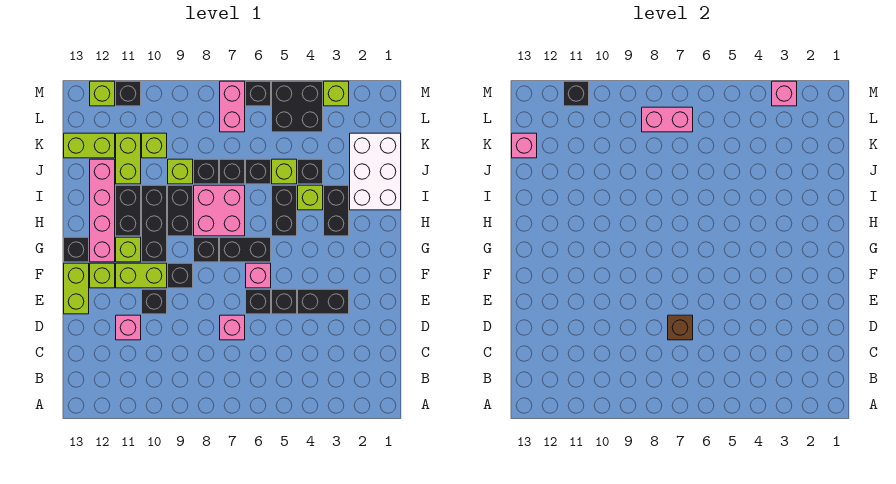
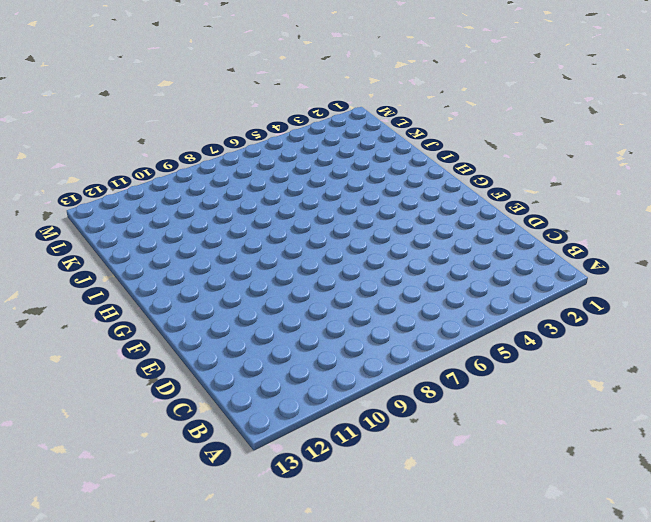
none -> pink brick D7 level 1
none -> pink brick D11 level 1
none -> black brick E3:E4 level 1
none -> black brick E5 level 1

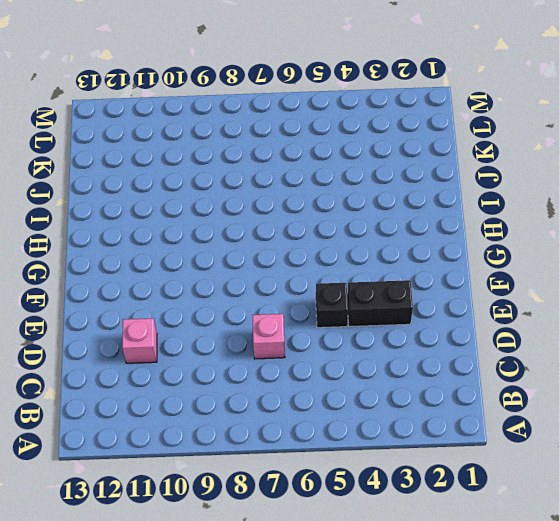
none -> black brick E6 level 1
none -> black brick E10 level 1
none -> lime brick E13:F13 level 1
none -> pink brick F6 level 1

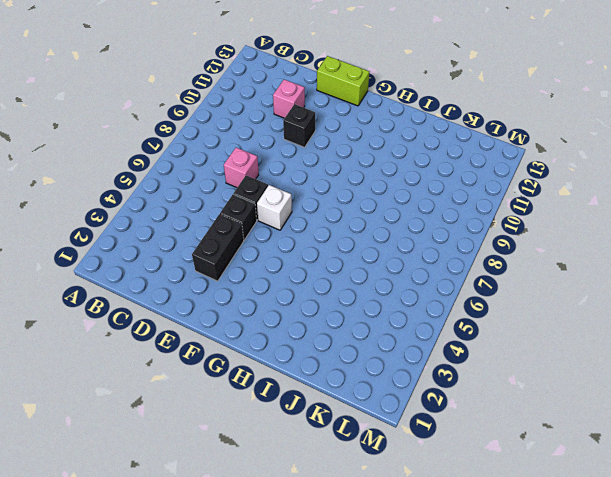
white brick F6 level 1 -> pink brick F6 level 1
none -> black brick F9 level 1
none -> lime brick F10:F11 level 1
none -> lime brick F12 level 1
none -> black brick G6:G7 level 1

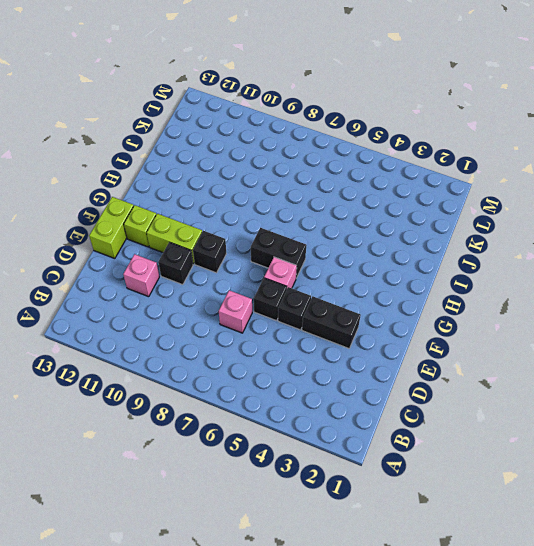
none -> black brick G8 level 1
none -> black brick G10:I10 level 1
none -> lime brick G11 level 1
none -> pink brick G12:J12 level 1

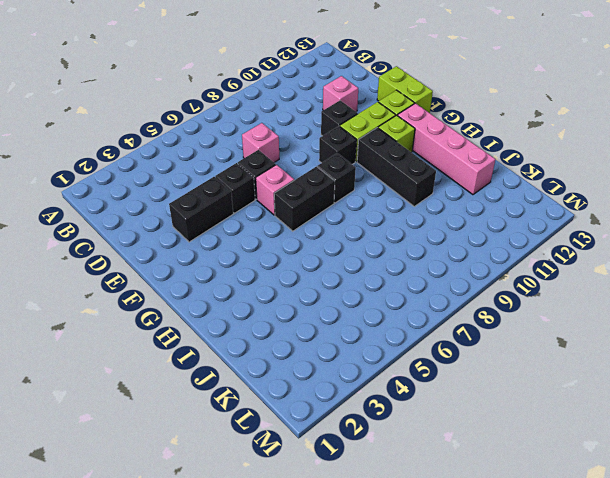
none -> black brick G13 level 1
none -> black brick H3:I3 level 1
none -> black brick H5:I5 level 1
none -> pink brick H7:I8 level 1

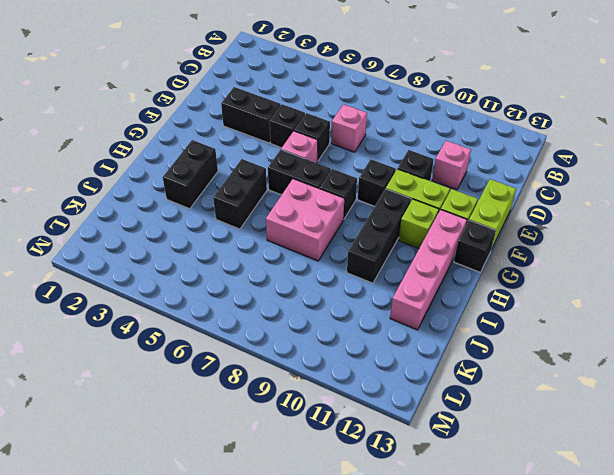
none -> black brick H9:I9 level 1
none -> black brick H11:I11 level 1
none -> white brick I1:K2 level 1
none -> lime brick I4 level 1

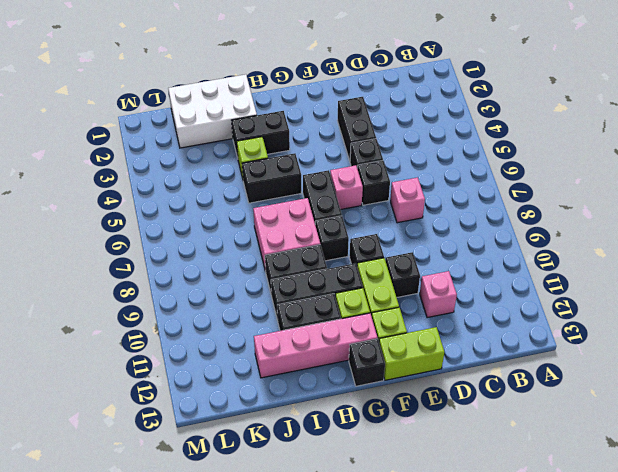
none -> black brick J4 level 1
none -> lime brick J5 level 1
none -> black brick J6 level 1
none -> black brick J7 level 1

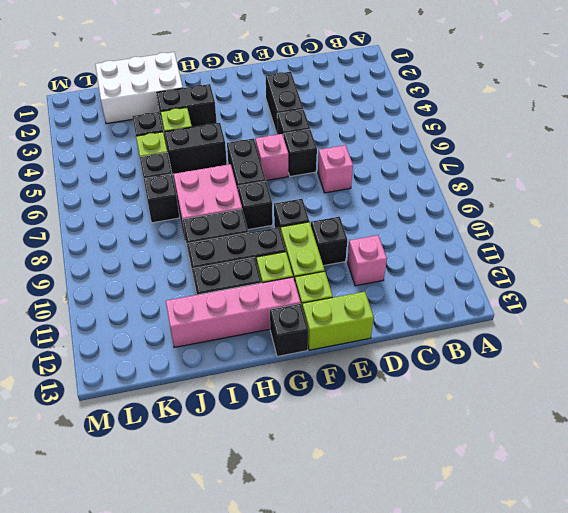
none -> black brick J8 level 1
none -> lime brick J9 level 1
none -> lime brick J11:K11 level 1
none -> lime brick K10 level 1

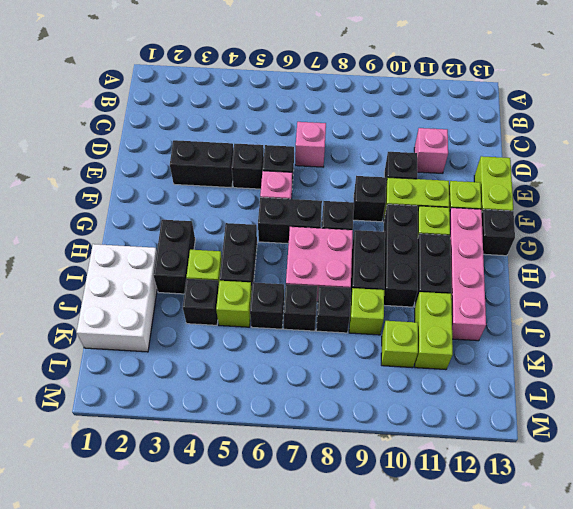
none -> lime brick K12:K13 level 1
none -> black brick L4:M5 level 1
none -> pink brick L7:M7 level 1
none -> lime brick M3 level 1

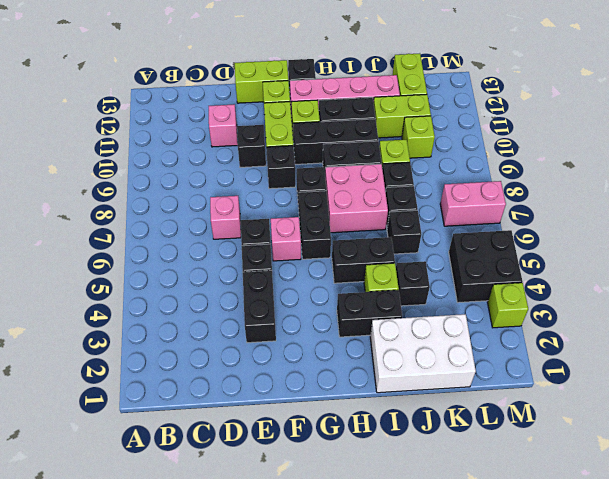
none -> lime brick J5 level 1
none -> black brick M6 level 1
none -> black brick M11 level 1
none -> lime brick M12 level 1

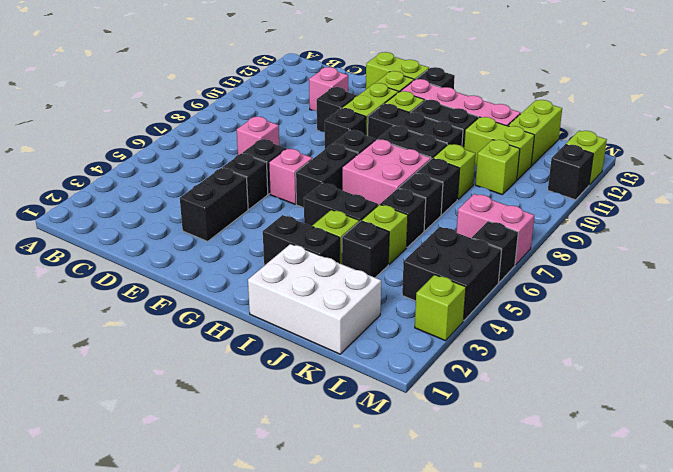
none -> brown brick D7 level 2
none -> pink brick K13 level 2
none -> pink brick L7:L8 level 2
none -> pink brick M3 level 2

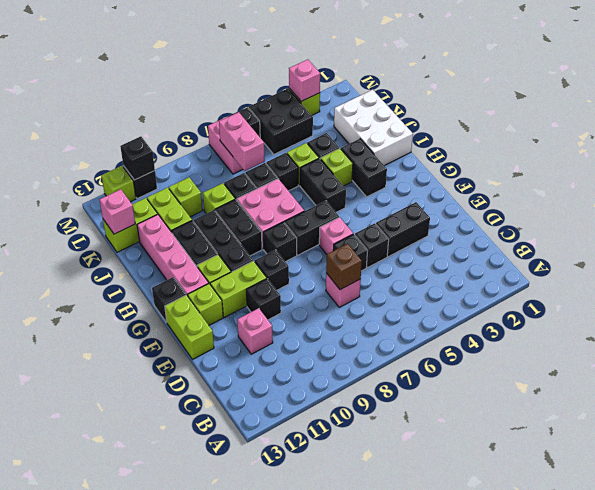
pink brick K7:L7 level 2 -> pink brick L7:L8 level 2

